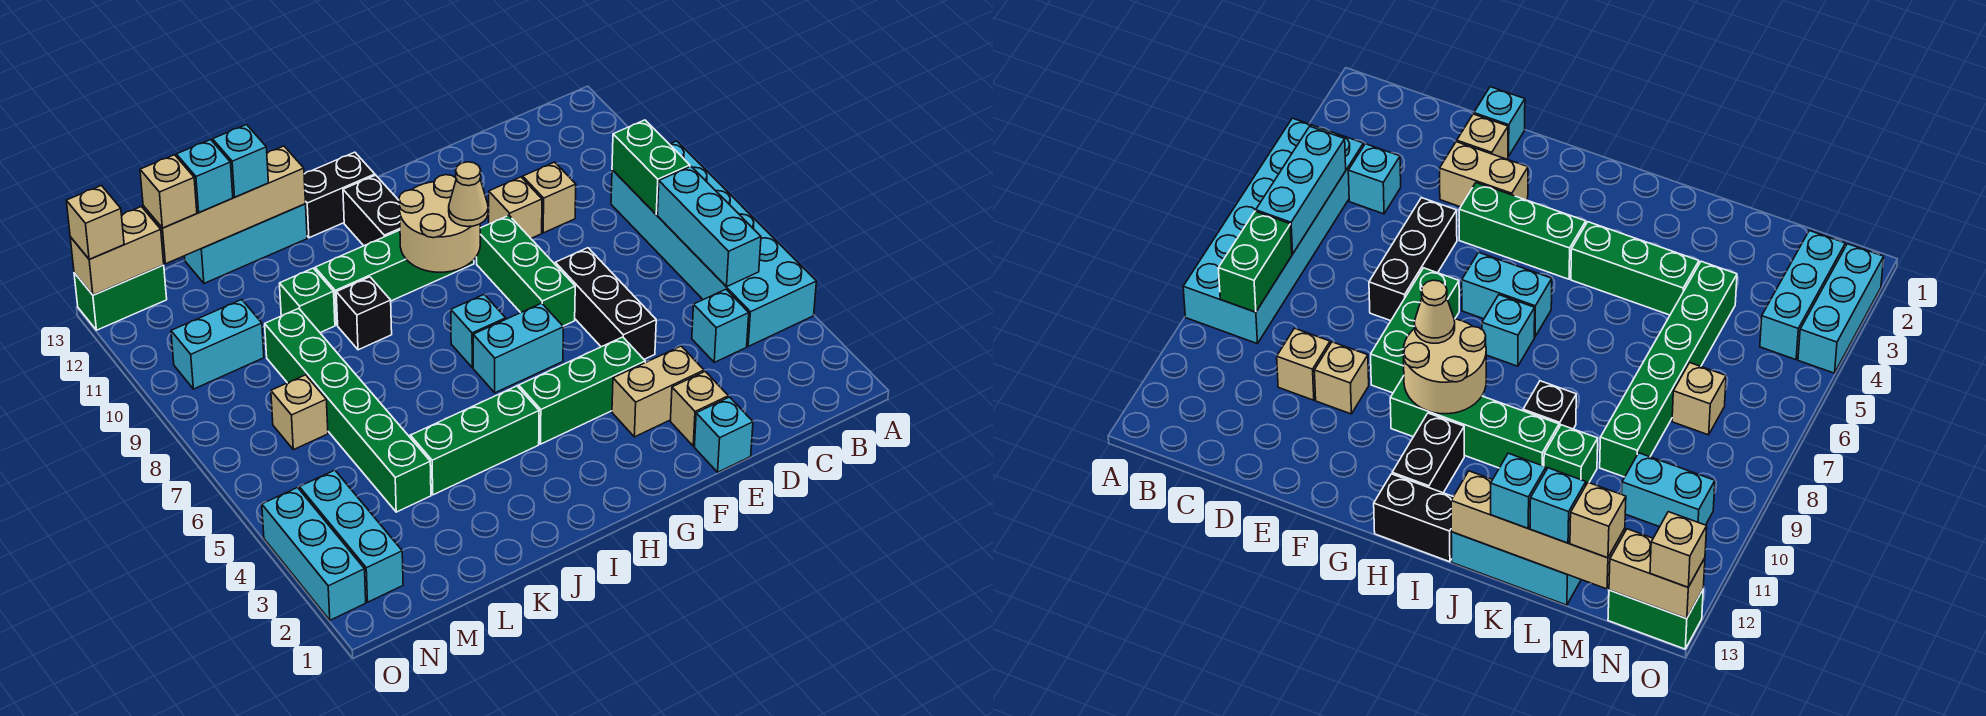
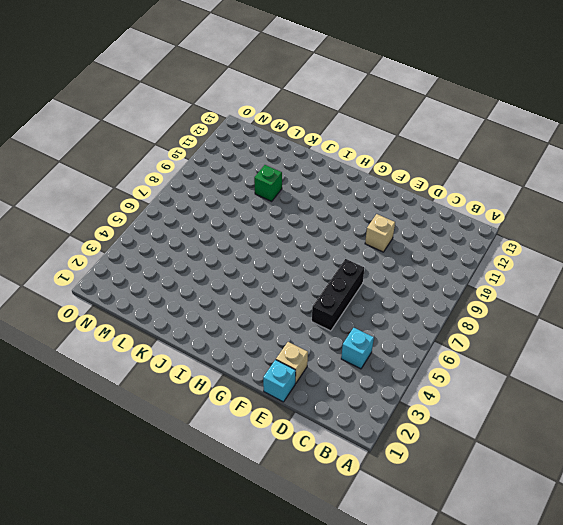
none -> cyan brick A4:B9 level 1
none -> tan brick D10 level 1
none -> tan brick E3:F3 level 1
none -> green brick F4:H4 level 1

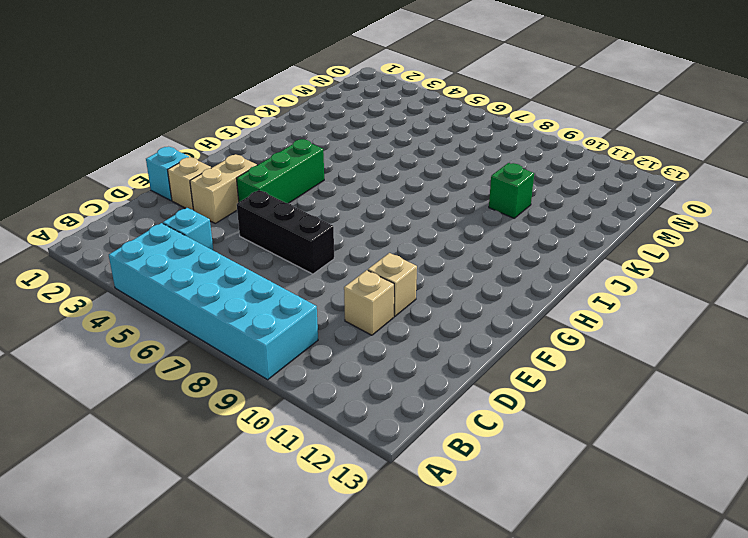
none -> green brick F7:F9 level 1
none -> cyan brick G6:H6 level 1
none -> green brick G10:J10 level 1
none -> cyan brick H7 level 1

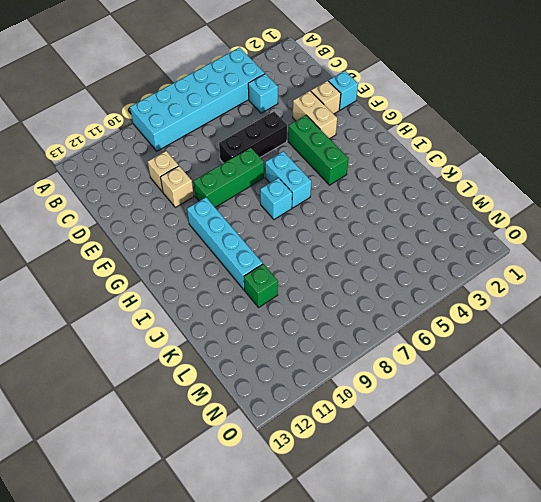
cyan brick G10:J10 level 1 -> green brick G10:J10 level 1
none -> black brick H11:H12 level 1
none -> black brick H13:I13 level 1
none -> green brick I4:K4 level 1
none -> black brick J9 level 1

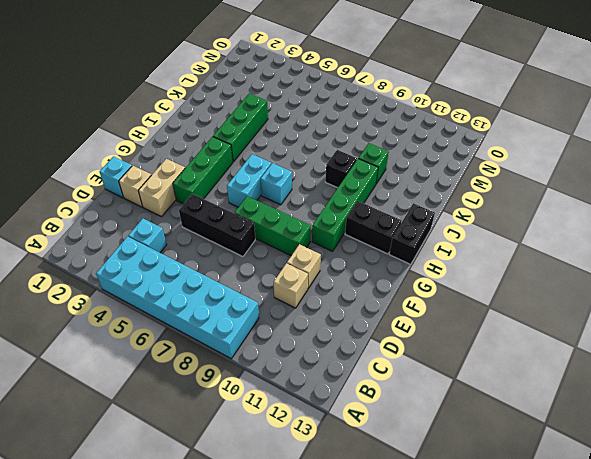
none -> cyan brick J13:L13 level 1
none -> green brick L4:L9 level 1
none -> tan brick M7 level 1
none -> cyan brick M10:N10 level 1

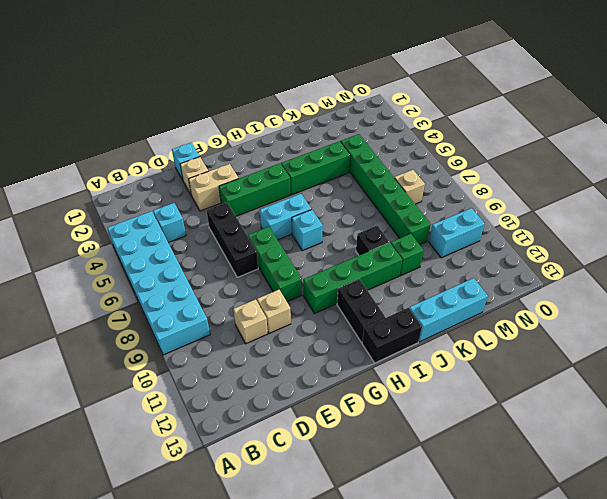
none -> cyan brick N2:N4 level 1
none -> green brick N13:O13 level 1
none -> cyan brick O2:O4 level 1
none -> cyan brick B5:B7 level 2

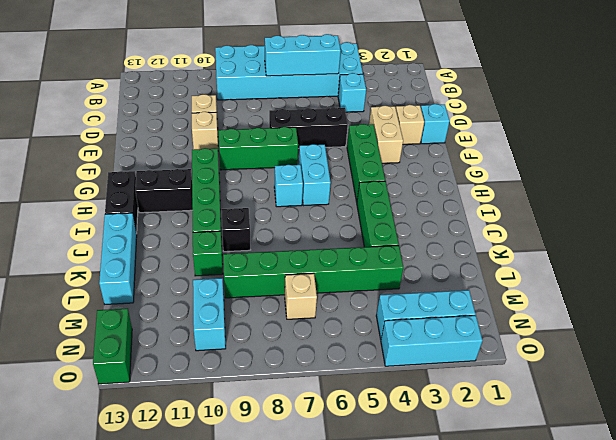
none -> green brick B8:B9 level 2
none -> tan round brick G9:H10 level 2
none -> tan brick J13:M13 level 2
none -> tan brick N13:O13 level 2

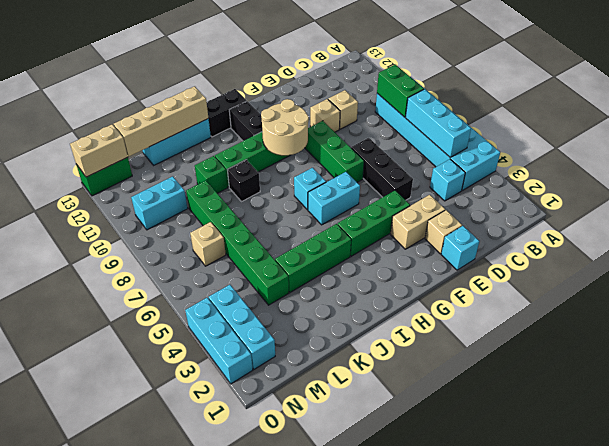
none -> tan cone G9 level 3
none -> cyan brick K13 level 3
none -> cyan brick L13 level 3
none -> tan brick M13 level 3

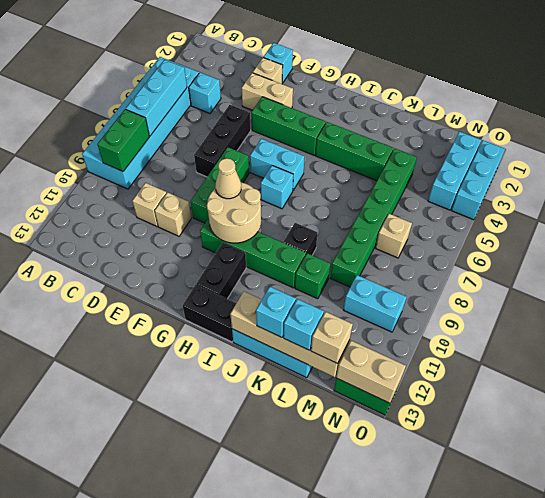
none -> tan brick O13 level 3

